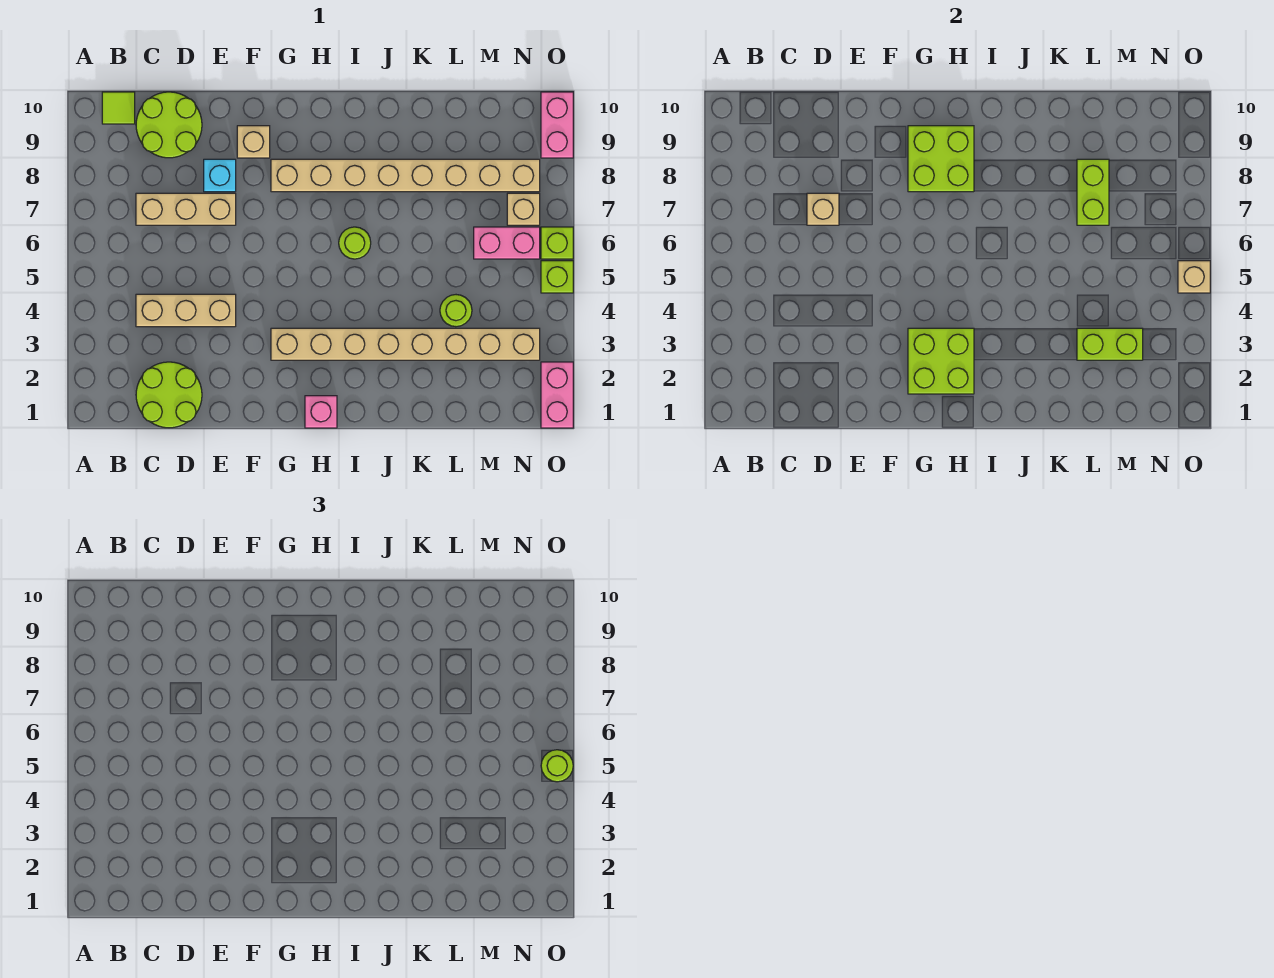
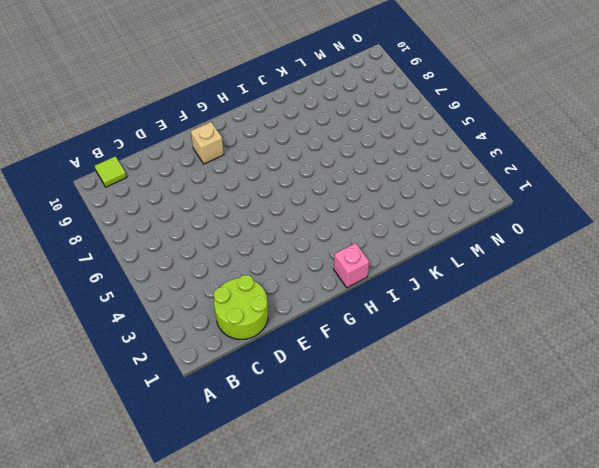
none -> tan brick C4:E4 level 1
none -> tan brick C7:E7 level 1
none -> lime round brick C9:D10 level 1

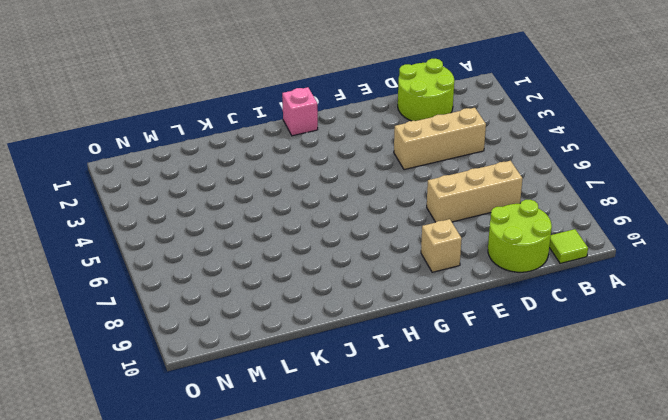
none -> cyan brick E8 level 1
none -> tan brick G3:N3 level 1
none -> tan brick G8:N8 level 1

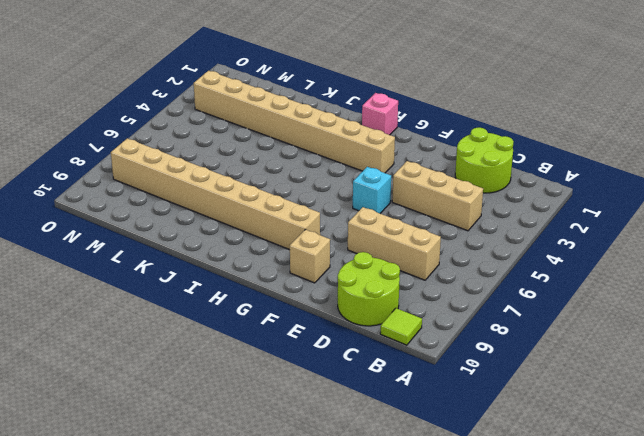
cyan brick F5 level 1 -> cyan brick E8 level 1
none -> lime round brick I6 level 1
none -> lime round brick L4 level 1
none -> pink brick M6:N6 level 1

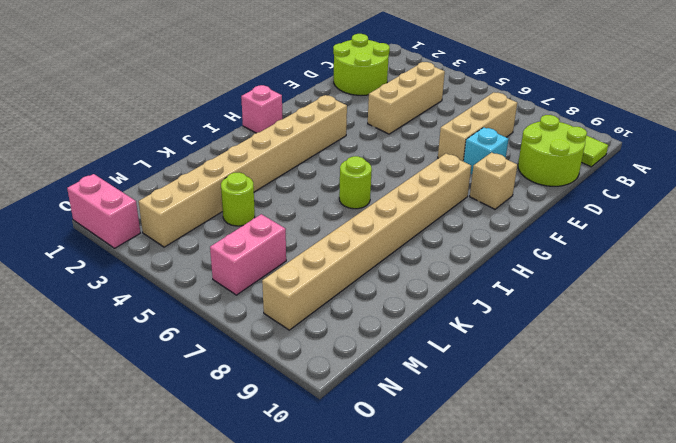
none -> tan brick N7 level 1
none -> lime brick O5 level 1
none -> lime brick O6 level 1

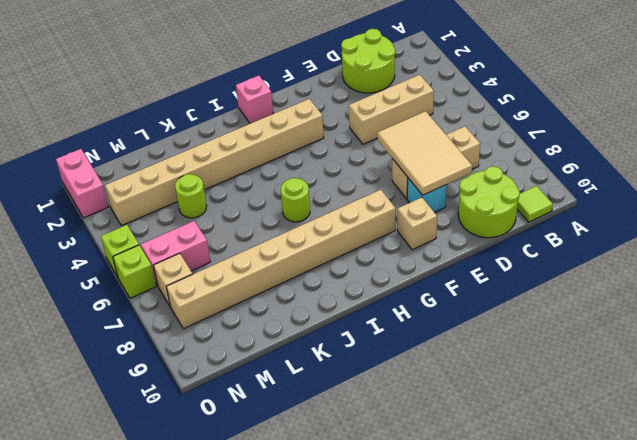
tan tile D6:E8 level 2 -> tan brick D7 level 2
none -> pink brick O9:O10 level 1
none -> lime brick G2:H3 level 2
none -> lime brick G8:H9 level 2

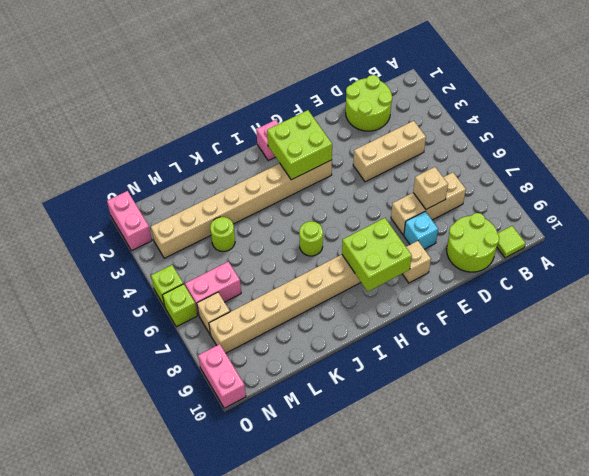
none -> lime brick L3:M3 level 2
none -> lime brick L7:L8 level 2
none -> tan brick O5 level 2

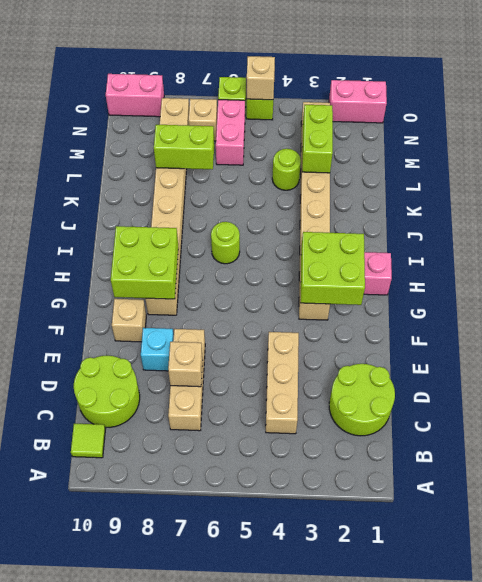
none -> lime round brick O5 level 3

